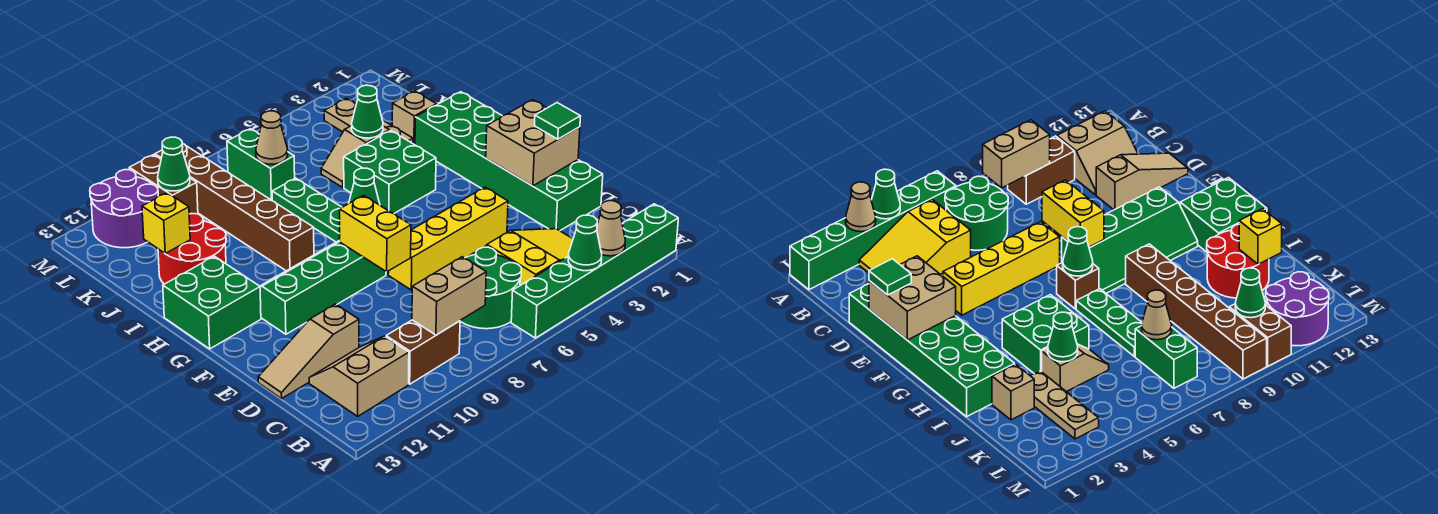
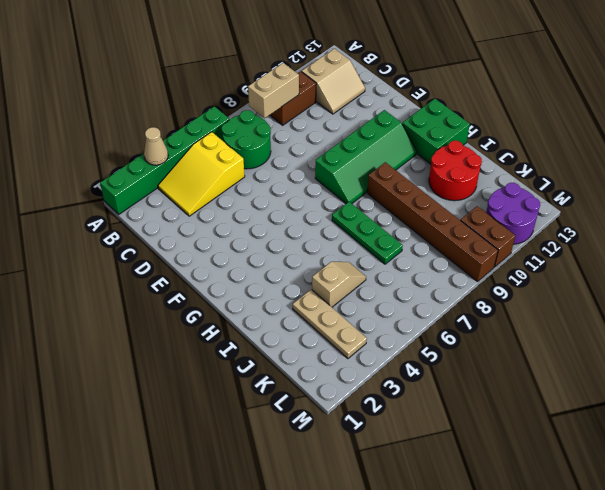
none -> green brick D1:I2 level 1
none -> tan slope D11:D13 level 1 top 11
none -> yellow brick E4:E7 level 1
none -> brown brick G7 level 1

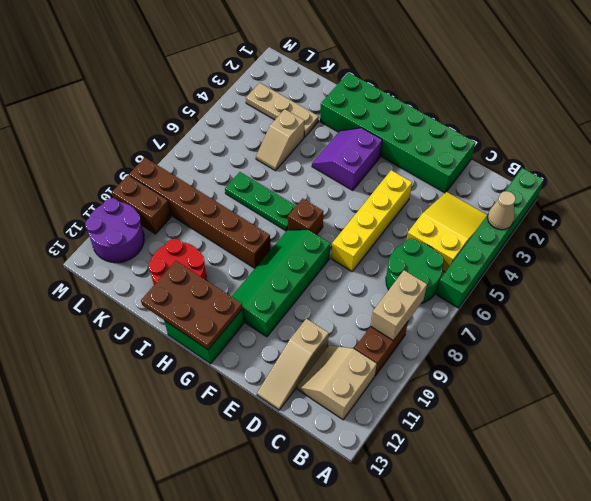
purple slope G3:H4 level 1 top G -> green brick H4:I5 level 1
brown plate G12:I13 level 2 -> none
none -> tan brick J2 level 1
none -> green brick K7:L7 level 1
none -> green cone A4 level 2
none -> tan brick E1:F2 level 2

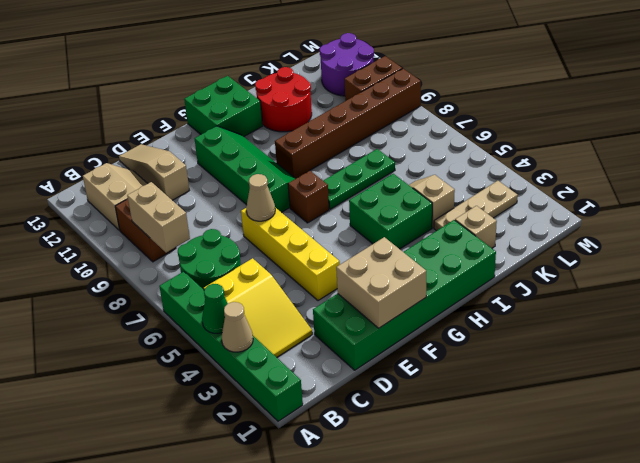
tan cone E7 level 2 -> tan cone K7 level 2
none -> green brick K7:L7 level 1
none -> yellow brick E8:F8 level 2
none -> green cone G7 level 2
none -> green cone J4 level 2

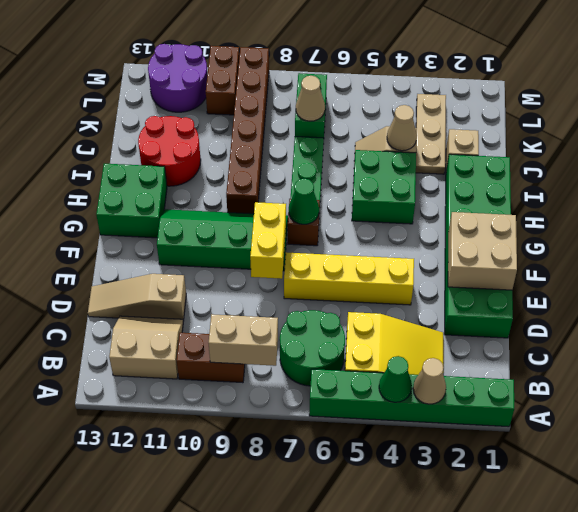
tan cone J4 level 2 -> green cone J4 level 2
none -> yellow brick J12 level 2
none -> green cone L10 level 2
none -> green tile E1 level 3

